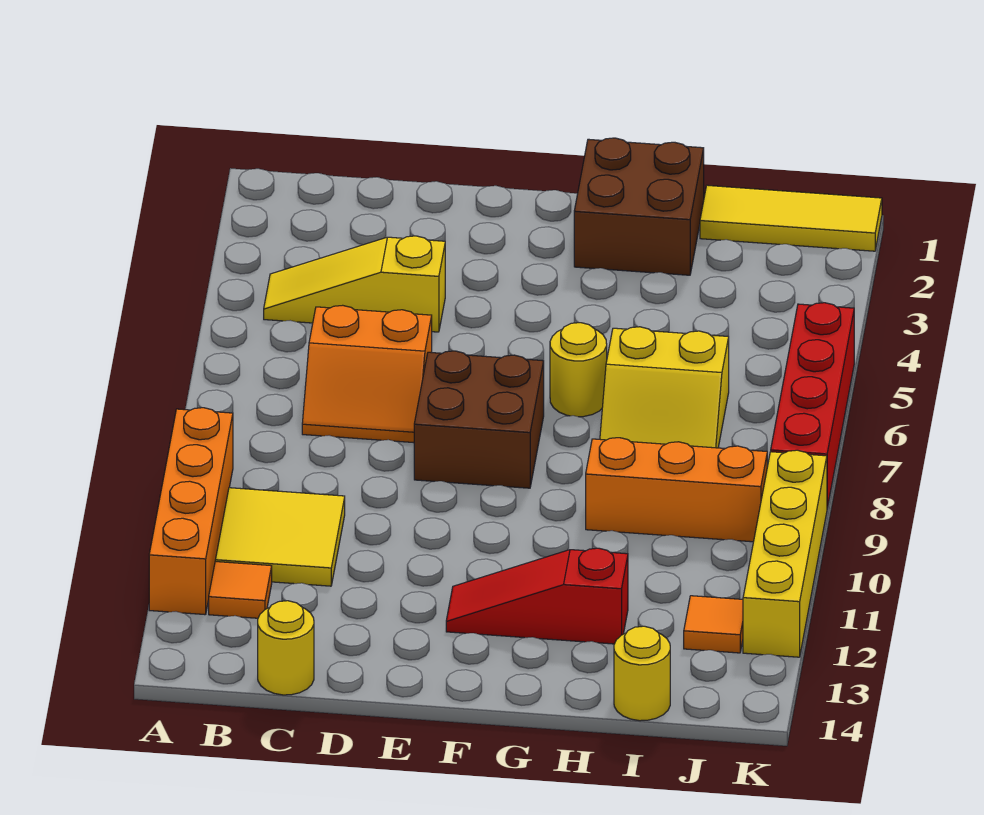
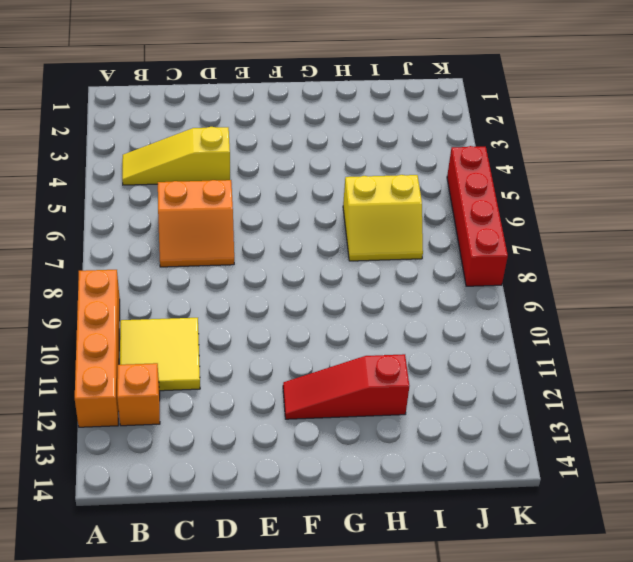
orange brick B12 level 1 -> orange tile B12 level 1
none -> yellow round brick C14 level 1
none -> brown brick E7:F8 level 1
none -> brown brick G1:H2 level 1

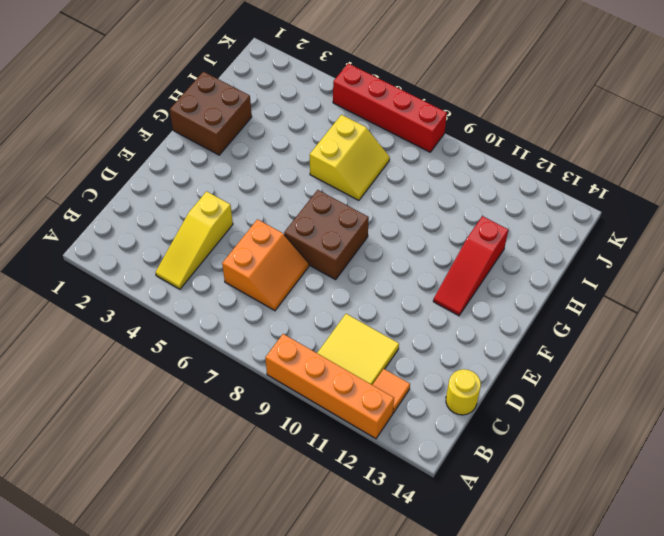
none -> yellow round brick G6 level 1
none -> orange brick H9:J9 level 1
none -> yellow tile I1:K1 level 1

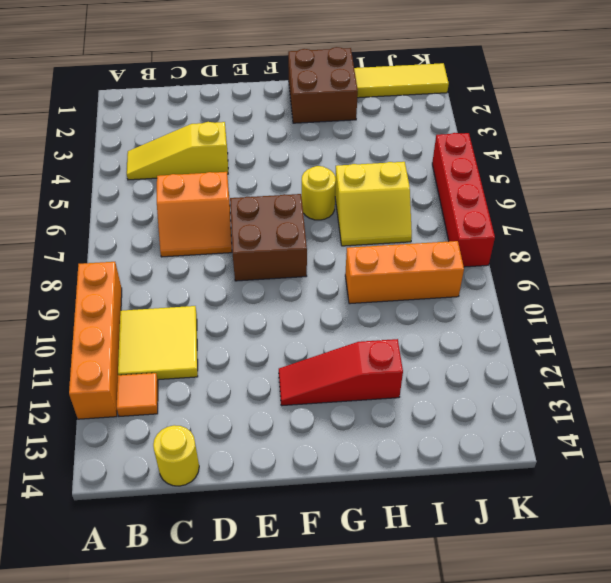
none -> yellow round brick I14 level 1
none -> orange tile J12 level 1
none -> yellow brick K9:K12 level 1

